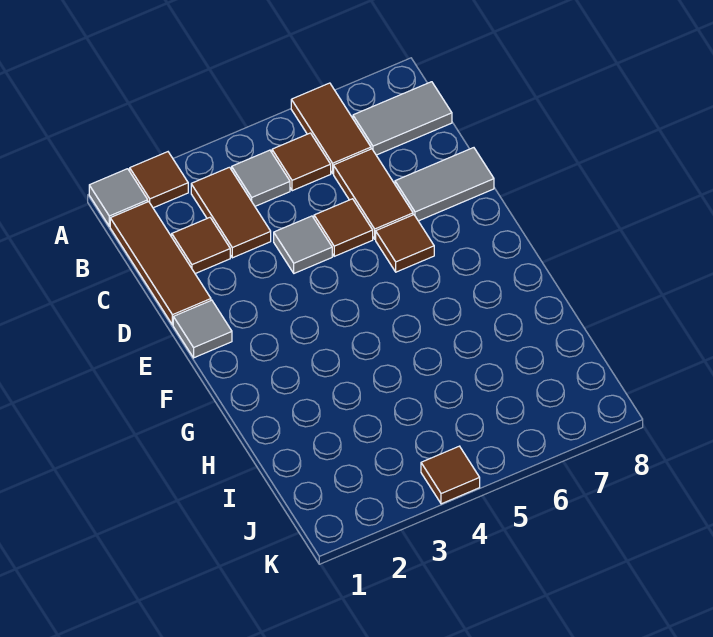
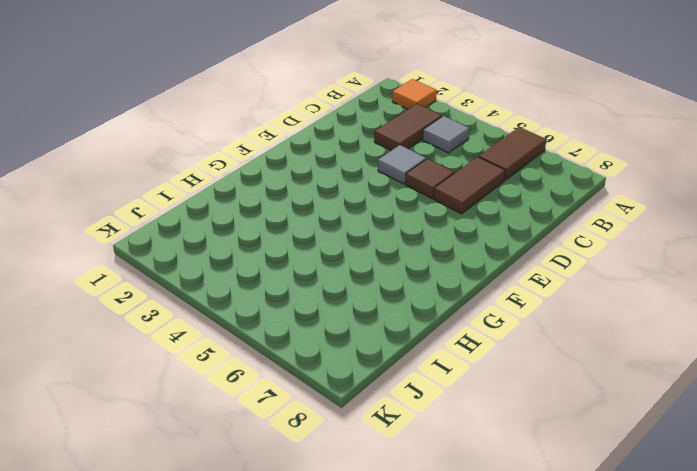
orange tile A2 level 1 -> brown tile A2 level 1
none -> grey tile A1 level 1
none -> brown tile B1:D1 level 1
none -> brown tile B5 level 1

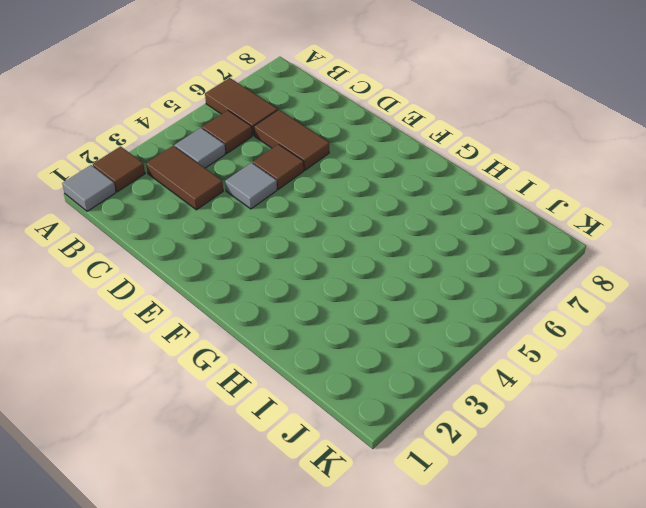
none -> brown tile B1:D1 level 1
none -> grey tile B7:B8 level 1
none -> brown tile C2 level 1

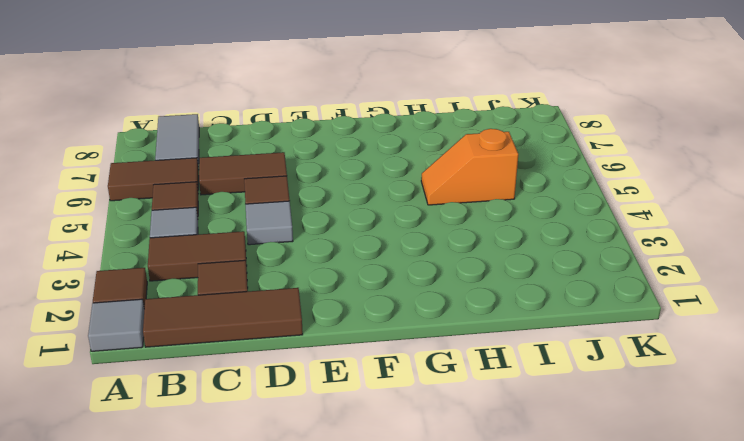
orange slope H5:I5 level 1 top I -> none
none -> grey tile D7:D8 level 1
none -> grey tile E1 level 1
none -> brown tile E6 level 1

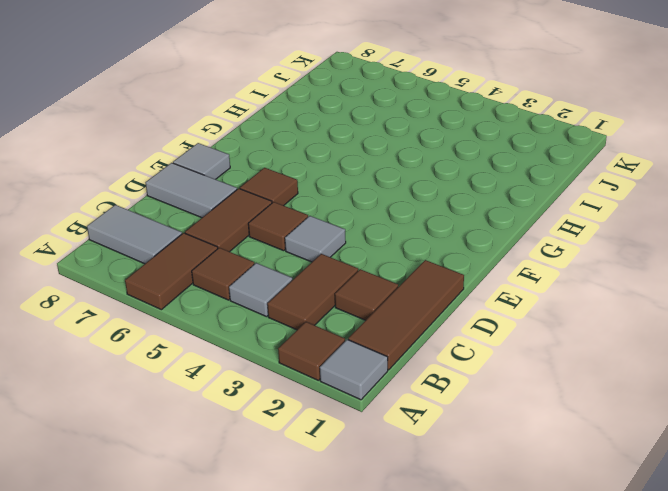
grey tile E8 level 1 -> grey tile E1 level 1
none -> brown tile K4 level 1

